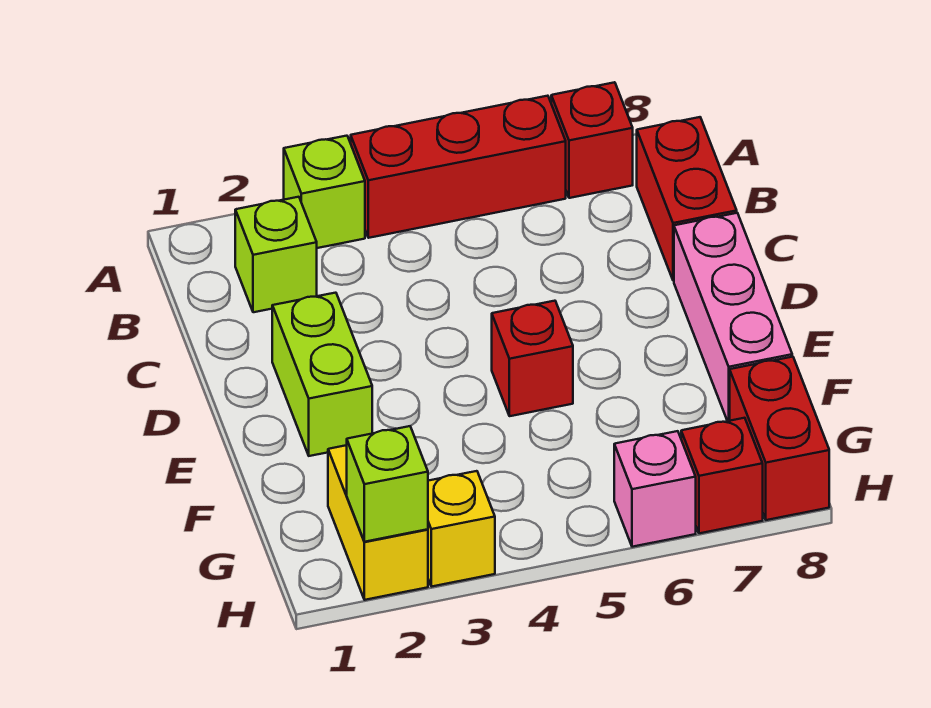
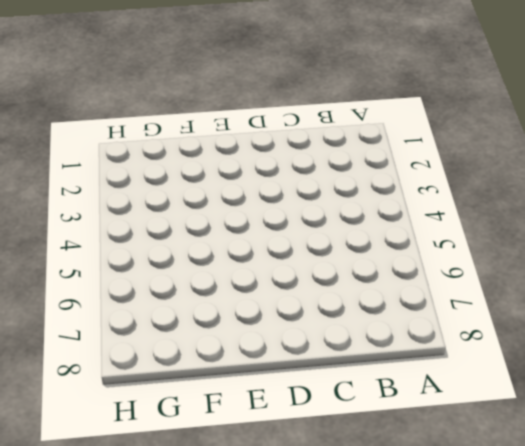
none -> lime brick A3 level 1
none -> red brick A4:A6 level 1
none -> red brick A7 level 1

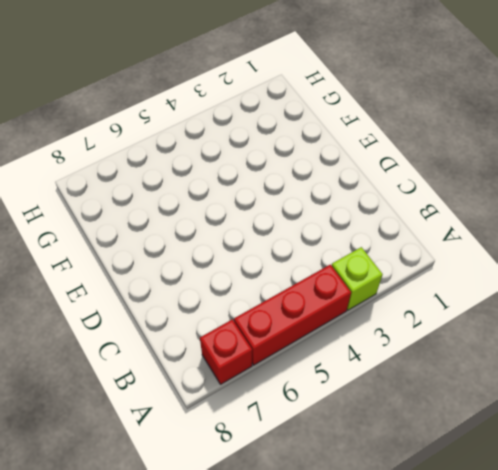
none -> lime brick B2 level 1
none -> red brick B8:C8 level 1
none -> lime brick D2:E2 level 1

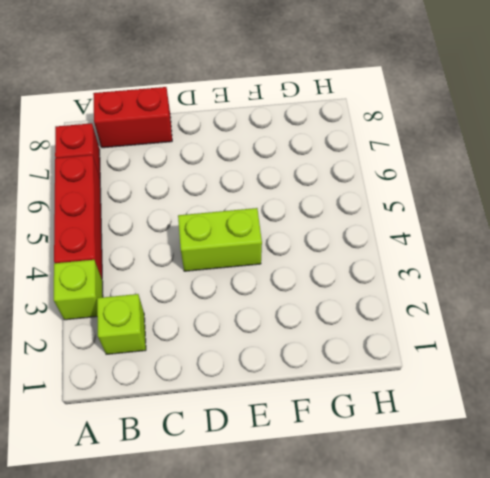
lime brick D4:E4 level 1 -> lime brick D2:E2 level 1
none -> pink brick D8:F8 level 1
none -> red brick E5 level 1
none -> yellow brick G2:H2 level 1

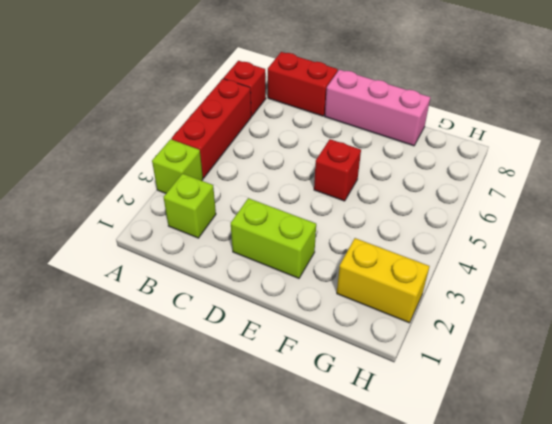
none -> red brick G8:H8 level 1
none -> yellow brick H3 level 1
none -> pink brick H6 level 1

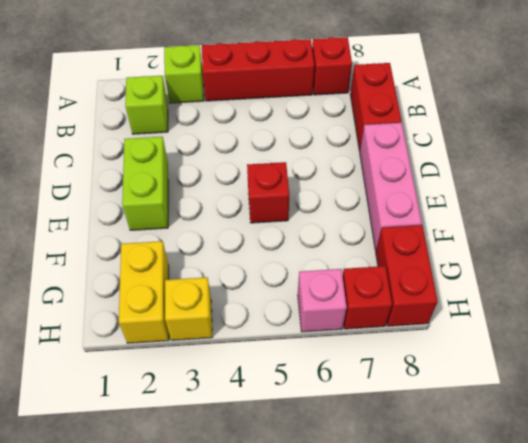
none -> lime brick H2 level 2

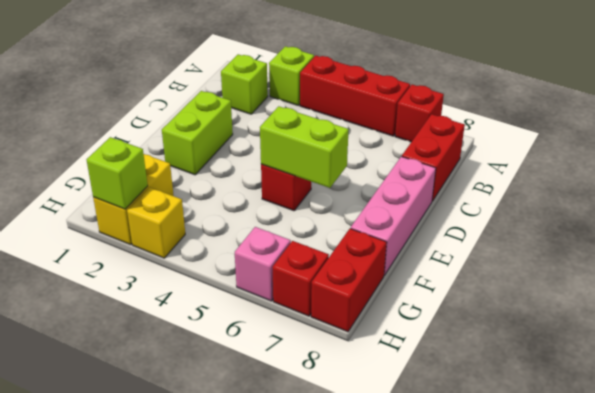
lime brick E5:E6 level 2 -> none

